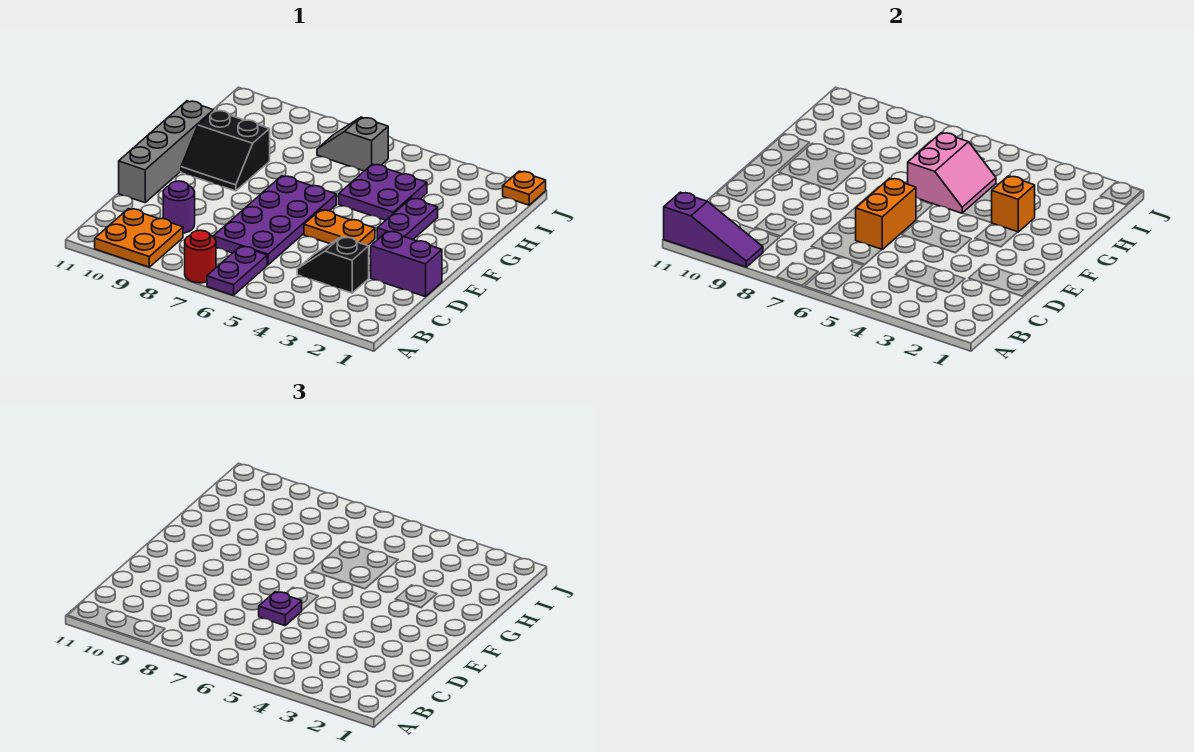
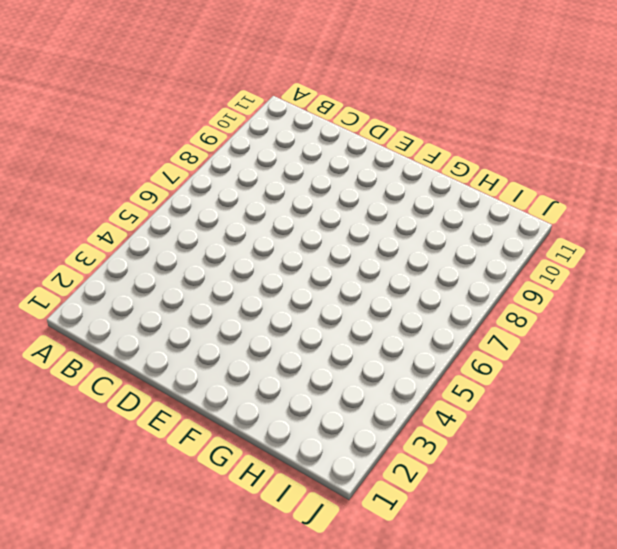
none -> purple plate A6:B6 level 1
none -> red round brick A7 level 1
none -> orange plate A9:B10 level 1

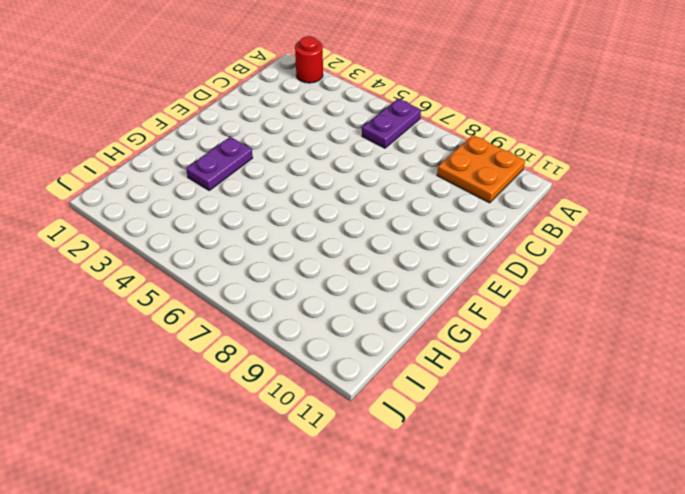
red round brick A2 level 1 -> red round brick A7 level 1
none -> black slope C3:C4 level 1 top 3
none -> purple plate C6:F7 level 1
none -> purple round brick C9 level 1

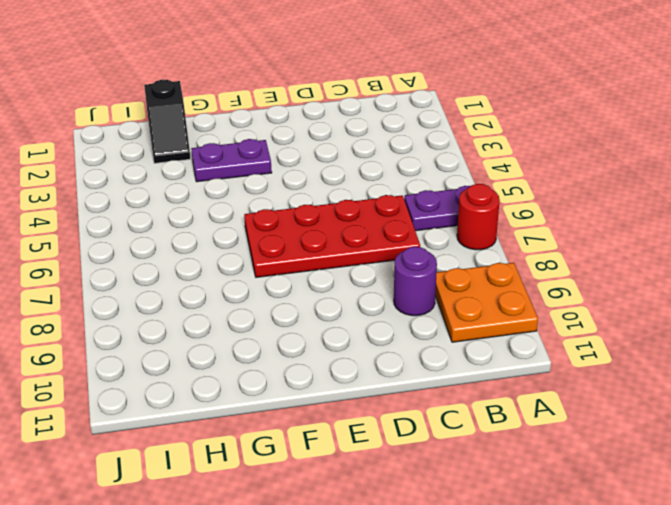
red plate C6:F7 level 1 -> purple plate C6:F7 level 1
black slope H1:H2 level 1 top 1 -> black slope C3:C4 level 1 top 3
none -> purple brick D1:D2 level 1
none -> grey brick D11:G11 level 1
none -> orange plate E4:E5 level 1

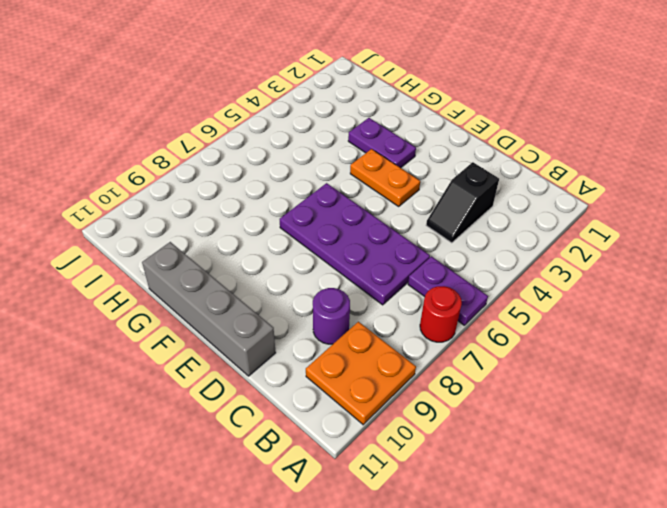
orange plate E4:F4 level 1 -> orange plate E4:E5 level 1
none -> purple brick D1:D2 level 1
none -> black slope F9:G10 level 1 top G
none -> purple plate G4:H5 level 1

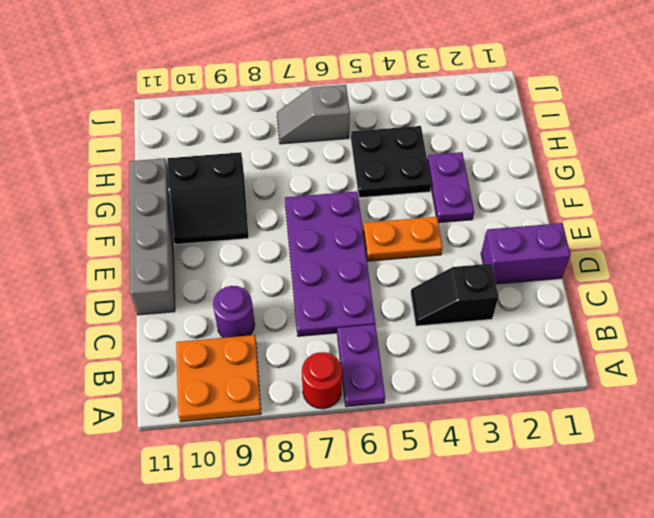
black plate G4:H5 level 1 -> purple plate G4:H5 level 1
none -> orange plate J1 level 1
none -> purple slope A9:A11 level 2 top 11
none -> orange brick D6:E6 level 2

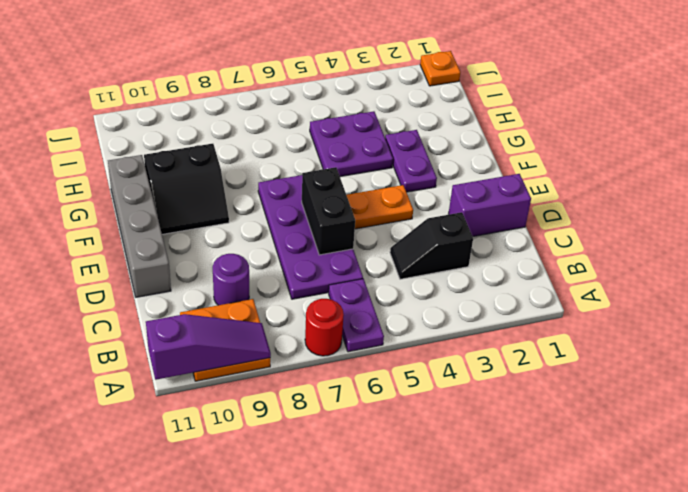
black brick D6:E6 level 2 -> orange brick D6:E6 level 2
none -> grey slope I6:I7 level 1 top 6
none -> orange brick G3 level 2
none -> pink slope G5:H6 level 2 top 6

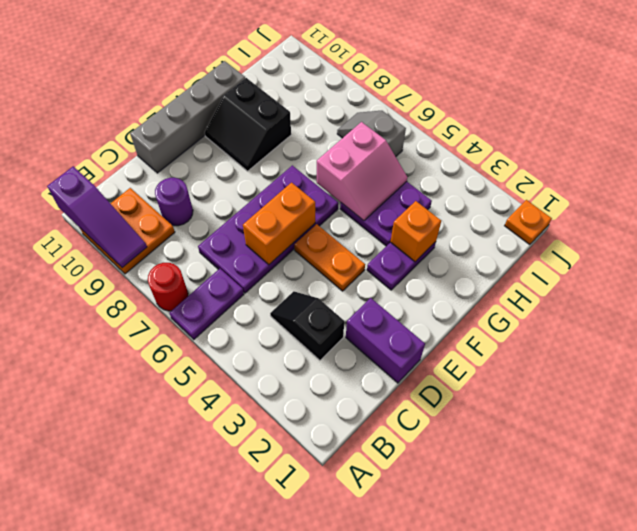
none -> purple plate D6 level 3

